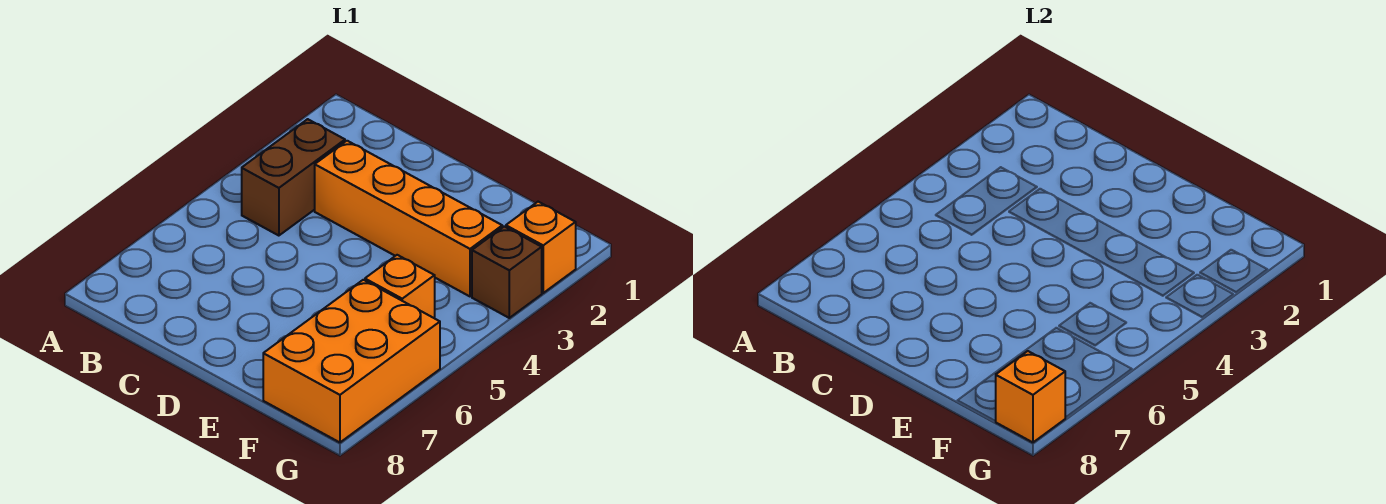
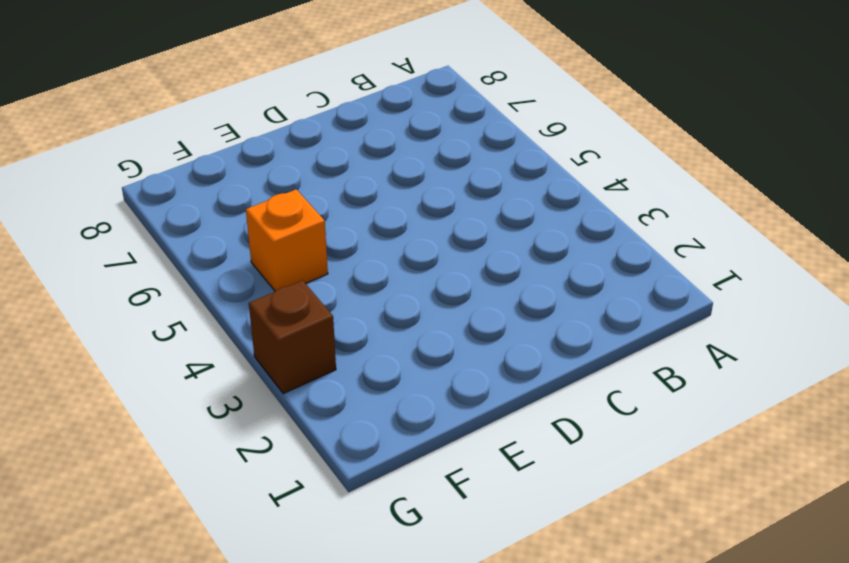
none -> brown brick B3:B4 level 1
none -> orange brick C3:F3 level 1

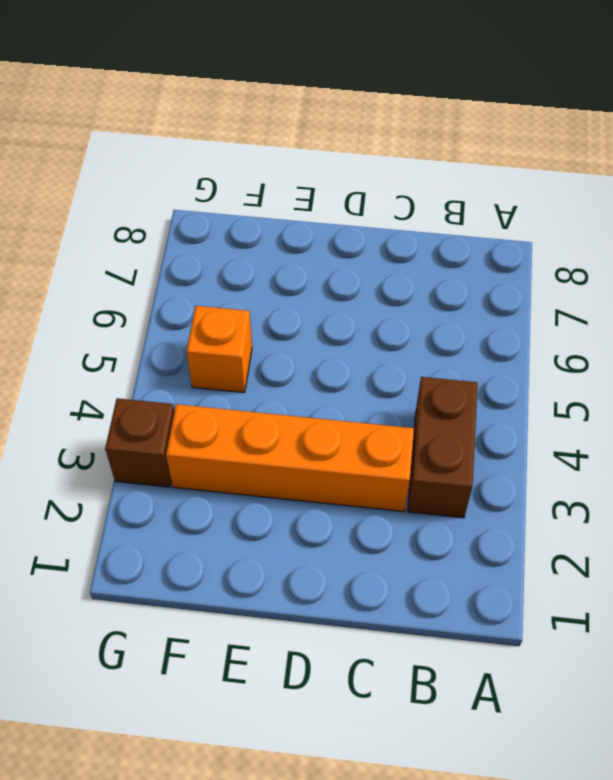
none -> orange brick F6:G8 level 1
none -> orange brick G2 level 1

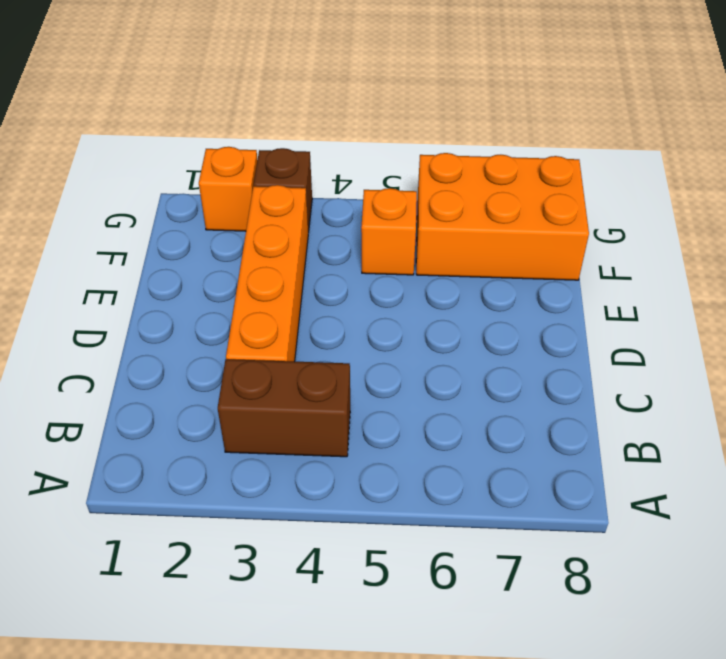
none -> orange brick G8 level 2

